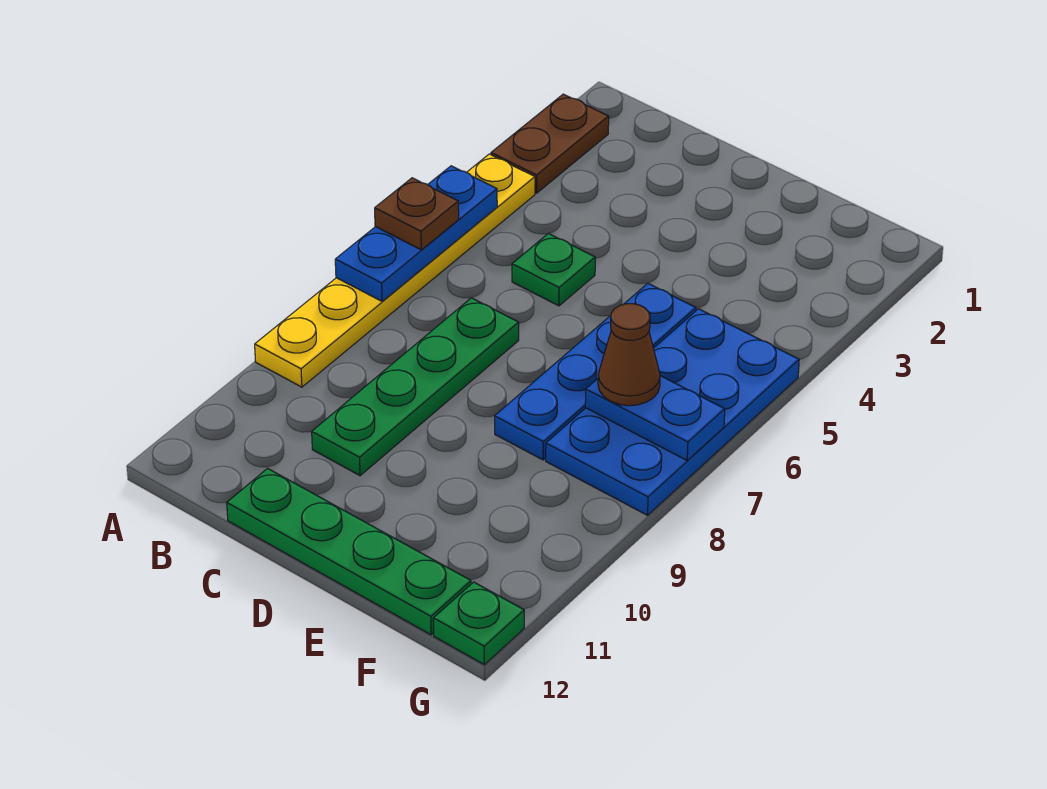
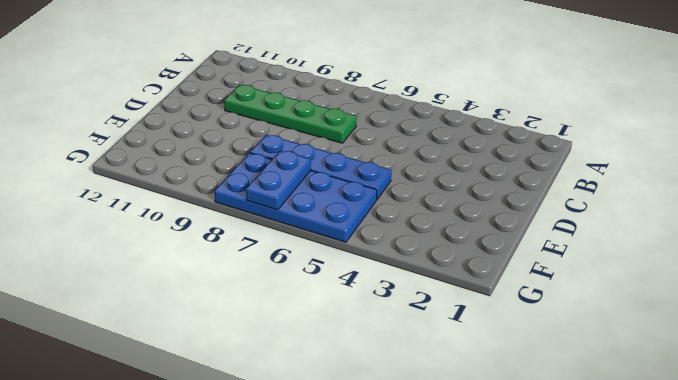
none -> brown plate A2:A3 level 1
none -> yellow plate A4:A9 level 1
none -> green plate C5 level 1

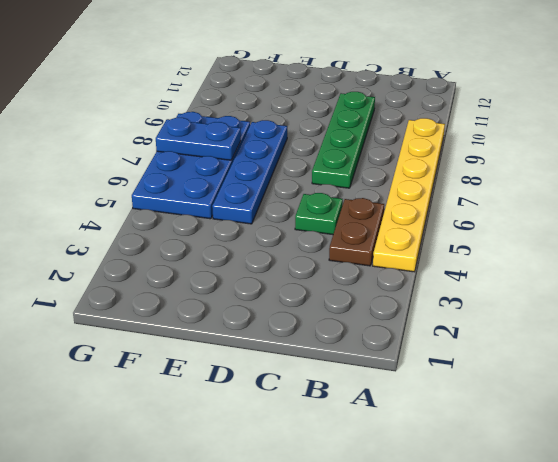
brown plate B4:B5 level 1 -> brown plate A2:A3 level 1
none -> green plate C12:F12 level 1
none -> green plate G12 level 1
none -> blue plate A5:A7 level 2

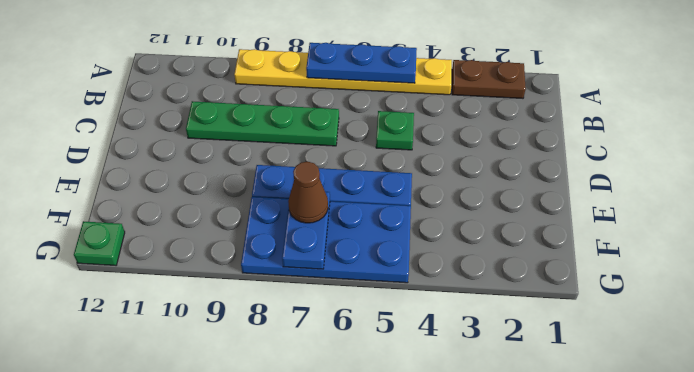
none -> green plate C12:F12 level 1
none -> brown plate A6 level 3

